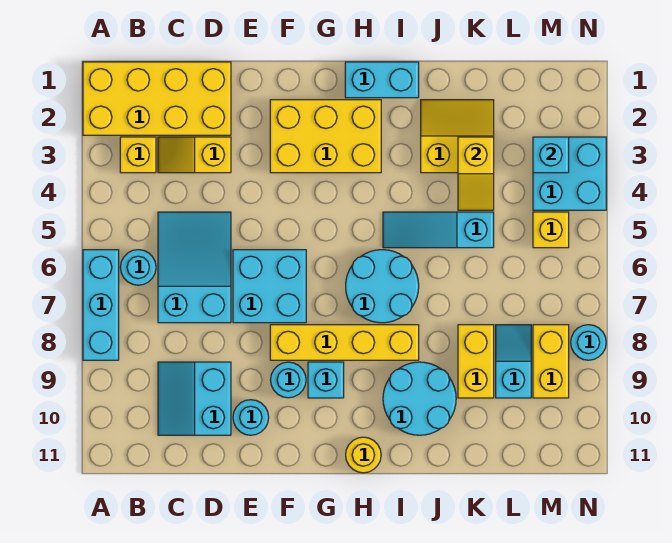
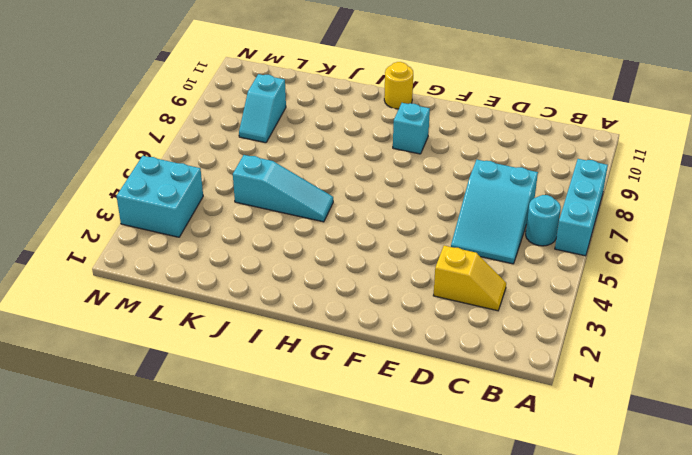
none -> yellow brick A1:D2 level 1
none -> yellow brick B3 level 1
none -> cyan slope C9:D10 level 1 top D

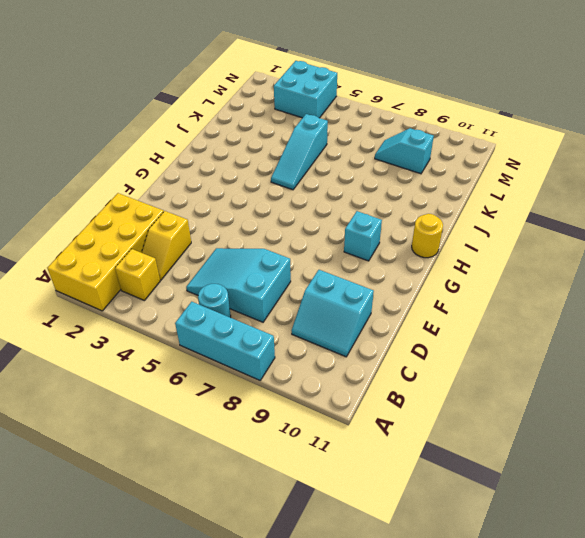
none -> cyan brick E6:F7 level 1
none -> cyan round brick E10 level 1
none -> yellow brick F2:H3 level 1

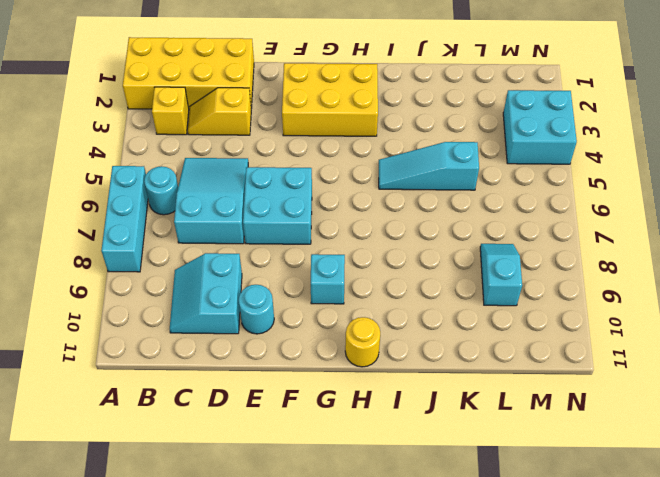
none -> yellow brick F8:I8 level 1
none -> cyan round brick F9 level 1
none -> cyan brick H1:I1 level 1

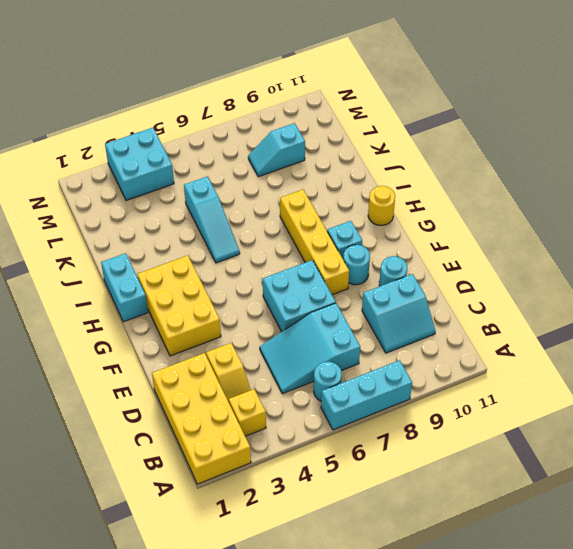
none -> cyan round brick H6:I7 level 1
none -> cyan round brick I9:J10 level 1
none -> yellow slope J2:K3 level 1 top 3

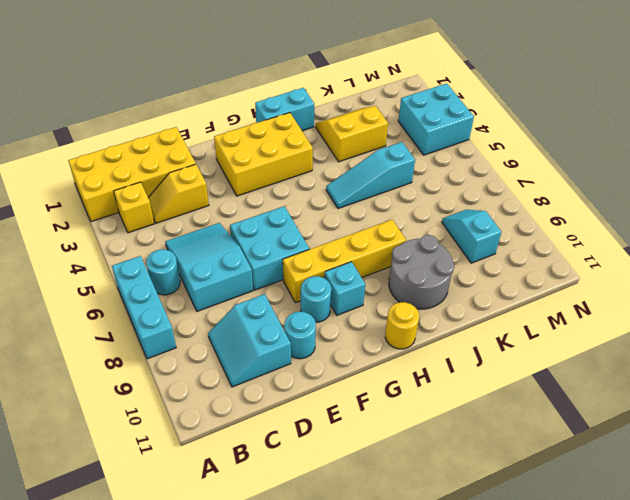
grey round brick I9:J10 level 1 -> cyan round brick I9:J10 level 1
none -> cyan round brick H6:I7 level 1
none -> yellow brick K8:K9 level 1
none -> yellow brick M5 level 1

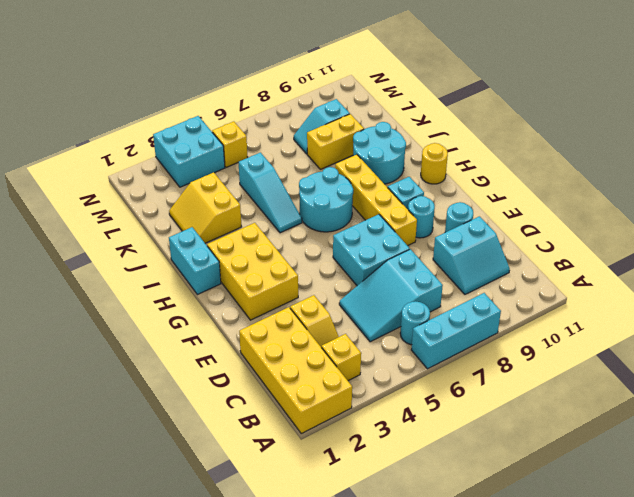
none -> yellow brick M8:M9 level 1
none -> cyan round brick N8 level 1
none -> yellow slope K3:K4 level 2 top 3

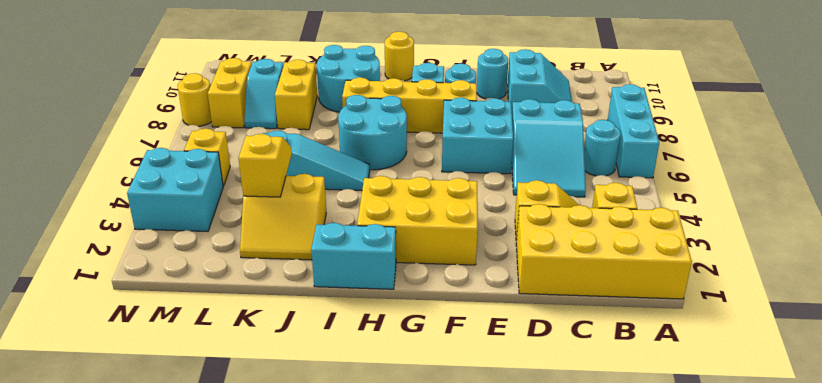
yellow round brick N8 level 1 -> cyan round brick N8 level 1
none -> cyan brick M3 level 2

